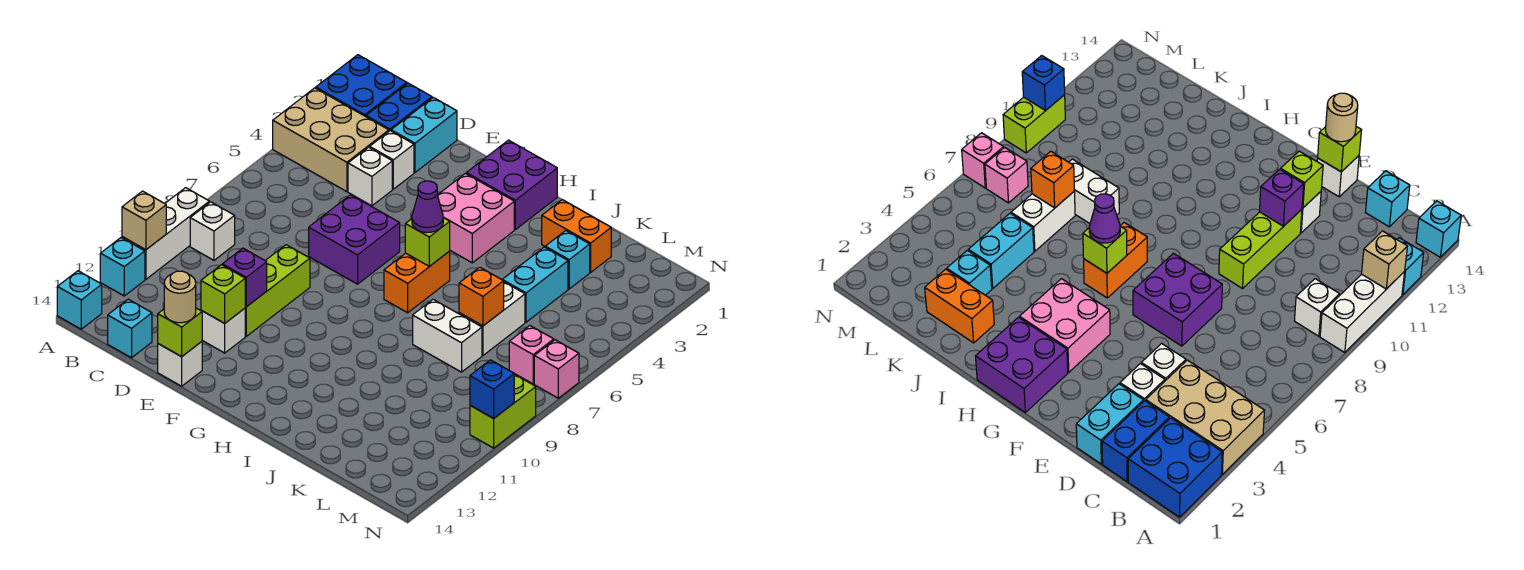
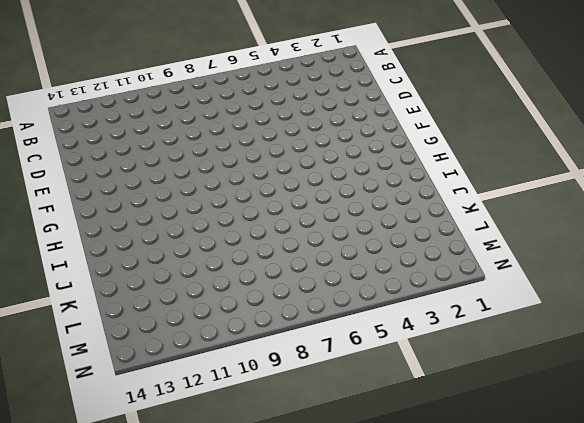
none -> blue brick A1:B2 level 1
none -> tan brick A3:C4 level 1
none -> white brick A9:A11 level 1
none -> cyan brick A12 level 1

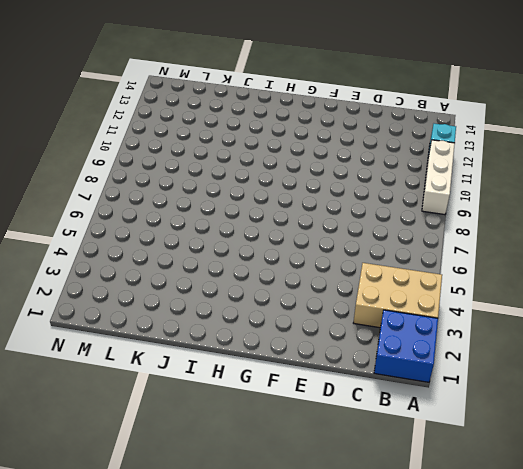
none -> cyan brick A14 level 1
none -> white brick B9 level 1
none -> blue brick C1:C2 level 1
none -> cyan brick C14 level 1

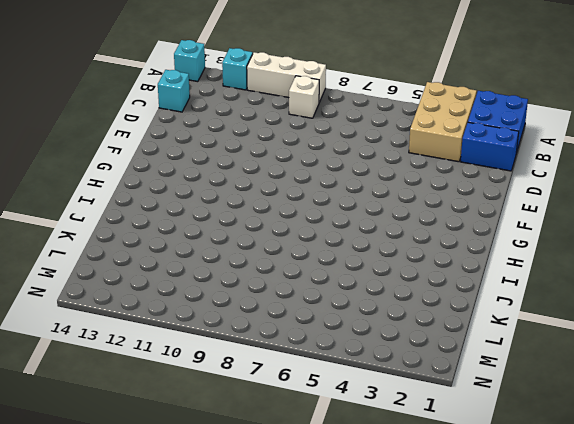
none -> cyan brick D1:D2 level 1
none -> white brick D3 level 1
none -> white brick D4 level 1
none -> purple brick E6:F7 level 1

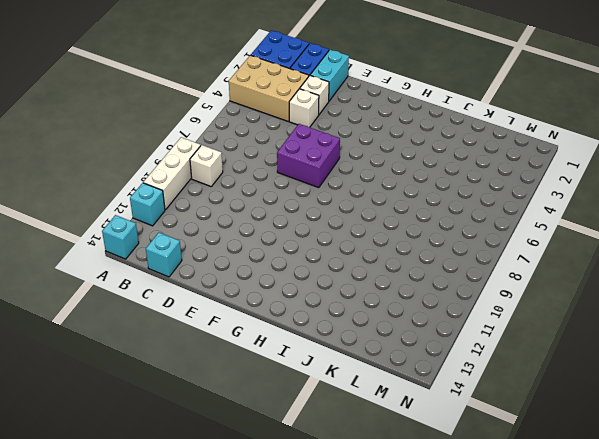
none -> lime brick E9:E11 level 1
none -> white brick E12 level 1
none -> white brick E14 level 1
none -> purple brick G1:H2 level 1

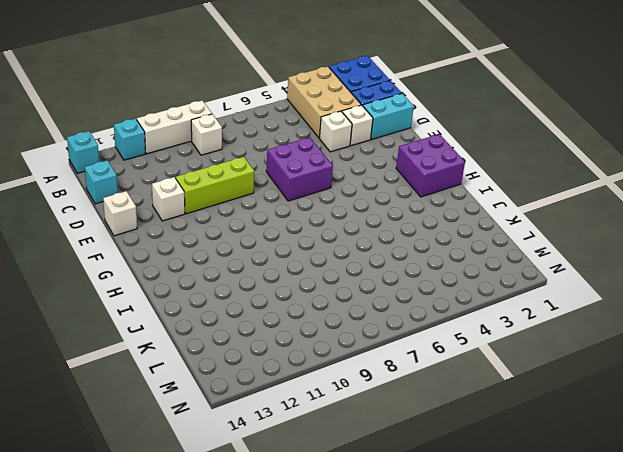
none -> pink brick G3:H4 level 1
none -> orange brick H6:H7 level 1
none -> orange brick J2:K2 level 1
none -> white brick J8:K8 level 1

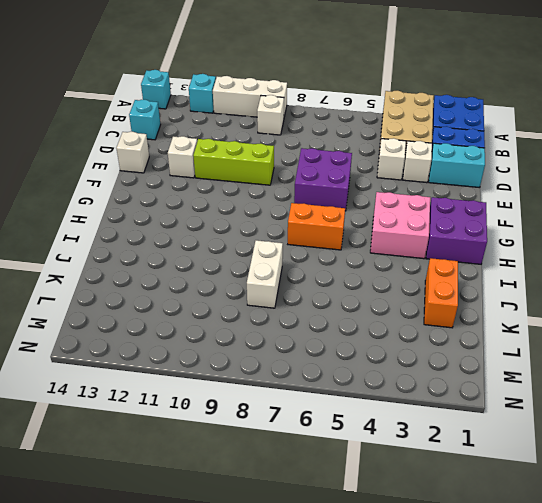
none -> cyan brick K3 level 1
none -> cyan brick K4:K5 level 1
none -> white brick K6:K7 level 1
none -> pink brick M7 level 1

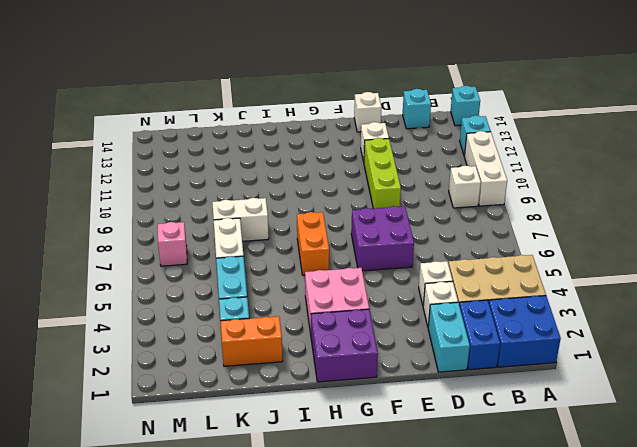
none -> pink brick N7 level 1
none -> lime brick N9:N10 level 1
none -> tan brick A11 level 2
none -> purple brick E11 level 2

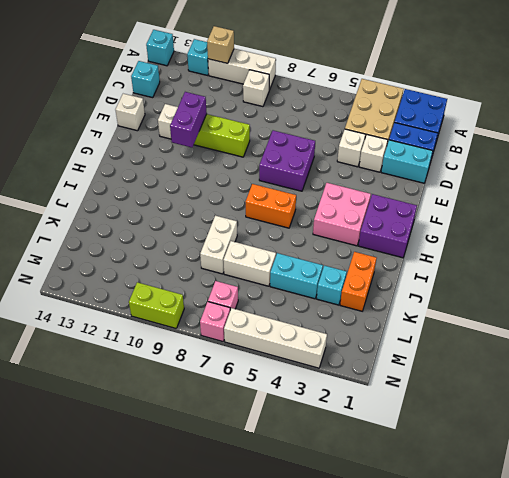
purple brick E11:F11 level 2 -> purple brick E11 level 2
white brick N3:N6 level 1 -> none
none -> lime brick E12 level 2
none -> lime brick E14 level 2
none -> lime brick H6 level 2
none -> orange brick K7 level 2

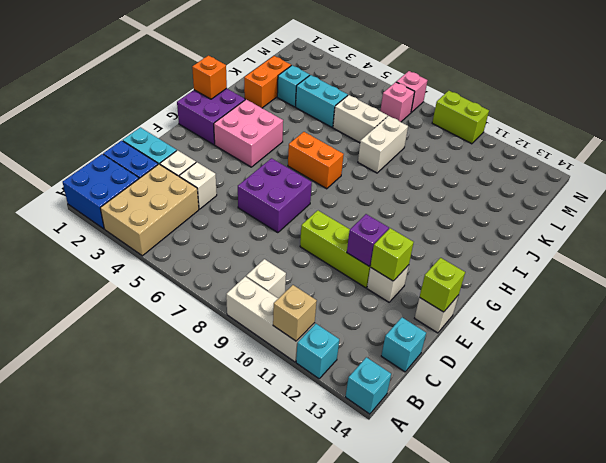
orange brick H1 level 2 -> orange brick K7 level 2
none -> lime brick H6 level 2
none -> blue brick N10 level 2
none -> tan round brick E14 level 3
none -> purple cone H6 level 3

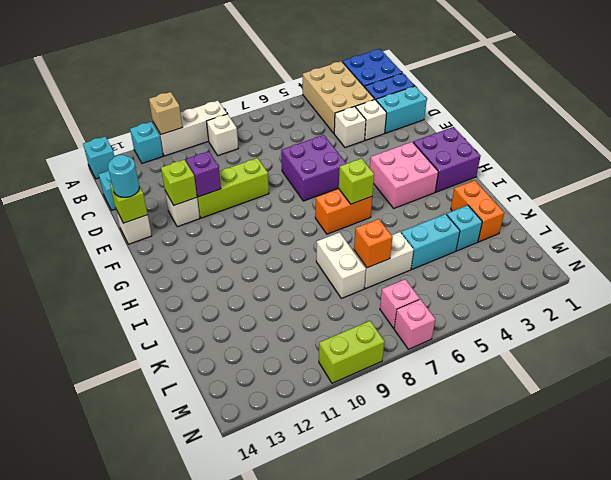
cyan round brick E14 level 3 -> tan round brick E14 level 3
none -> blue brick N10 level 2
none -> purple cone H6 level 3

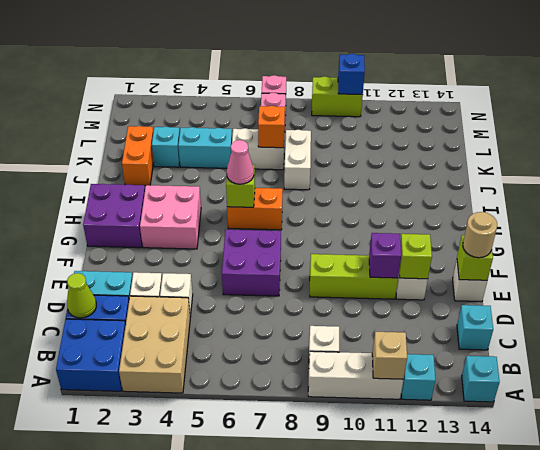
lime cone C1 level 2 -> none
pink cone H6 level 3 -> purple cone H6 level 3

